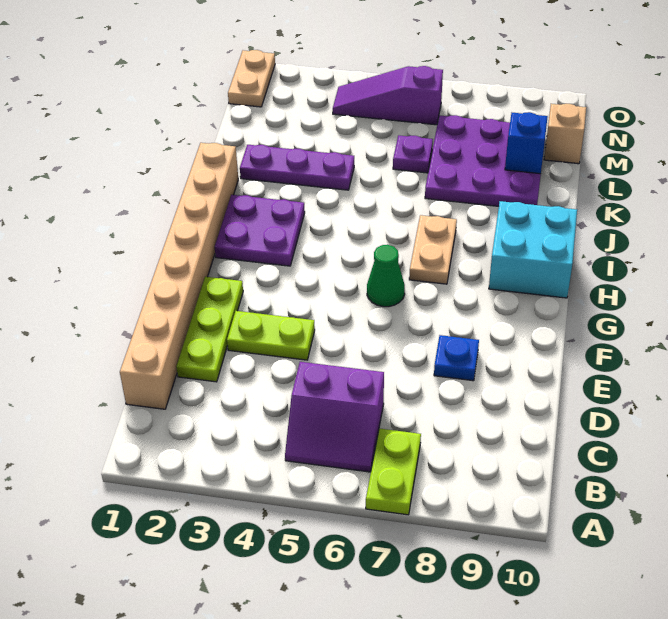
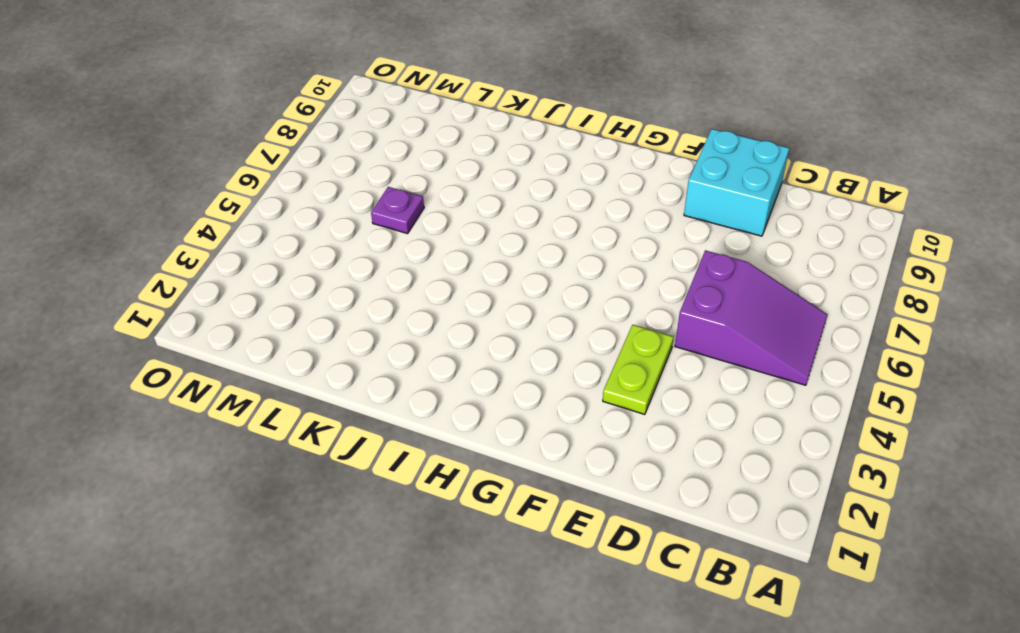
purple slope B5:D6 level 1 top D -> purple slope B5:C6 level 1 top C
cyan brick D9:E10 level 1 -> cyan brick H9:I10 level 1
none -> lime plate A7:B7 level 1
none -> tan brick C1:J1 level 1
none -> lime plate D2:F2 level 1

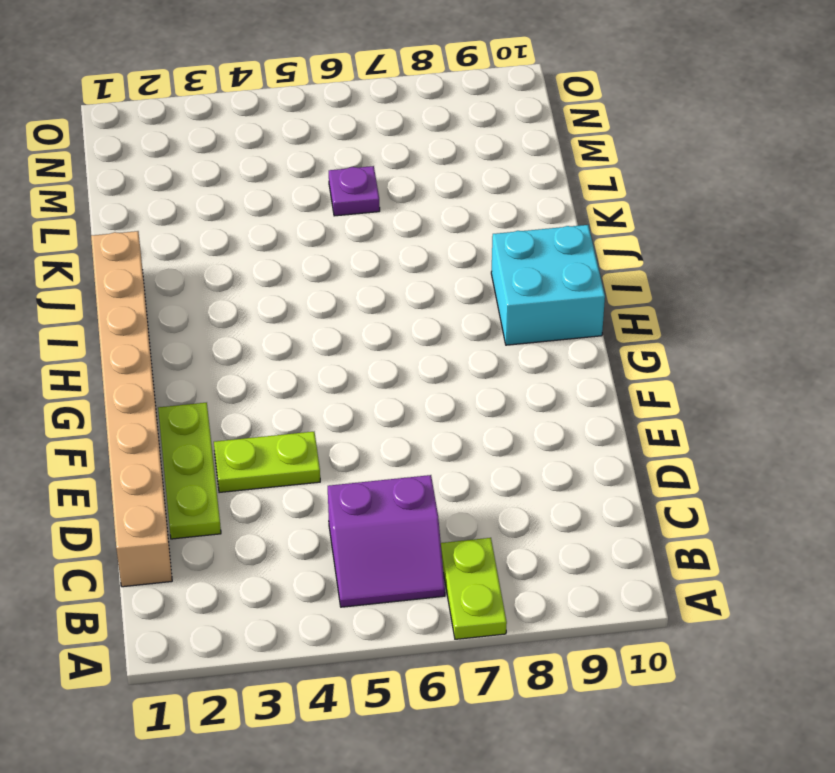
none -> blue plate E8 level 1
none -> green cone G6 level 1
none -> purple plate H2:I3 level 1

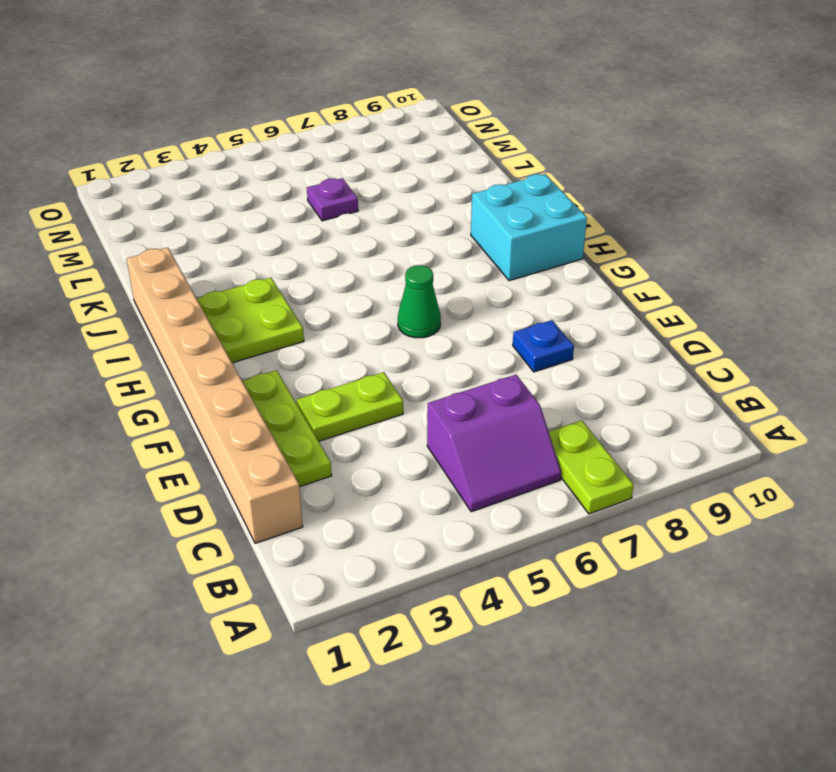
lime plate H2:I3 level 1 -> purple plate H2:I3 level 1
none -> tan plate H7:I7 level 1
none -> purple plate K2:K4 level 1
none -> purple plate K7:M9 level 1

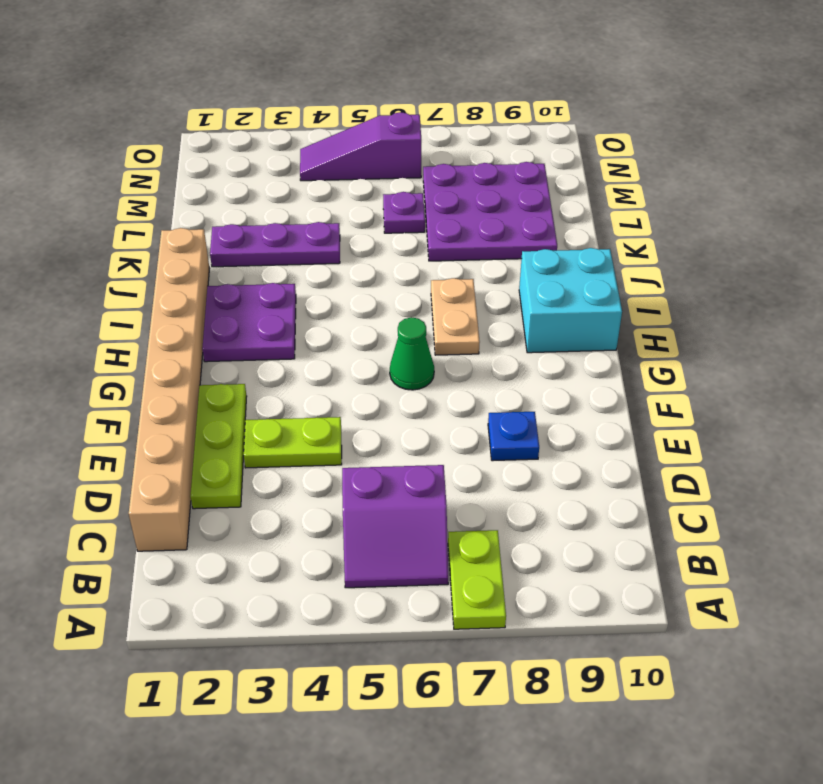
none -> tan brick M10 level 1
none -> tan plate N1:O1 level 1
none -> blue brick L9 level 2

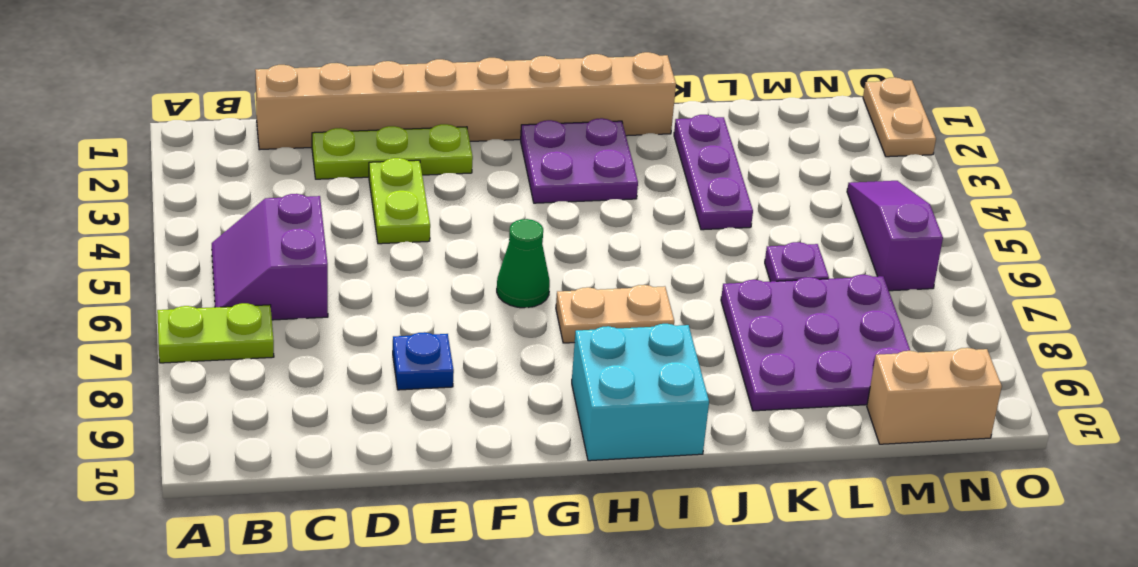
tan brick M10:N10 level 1 -> tan brick M10 level 1
tan plate O1:O2 level 1 -> tan plate N1:O1 level 1
none -> blue brick L9 level 2

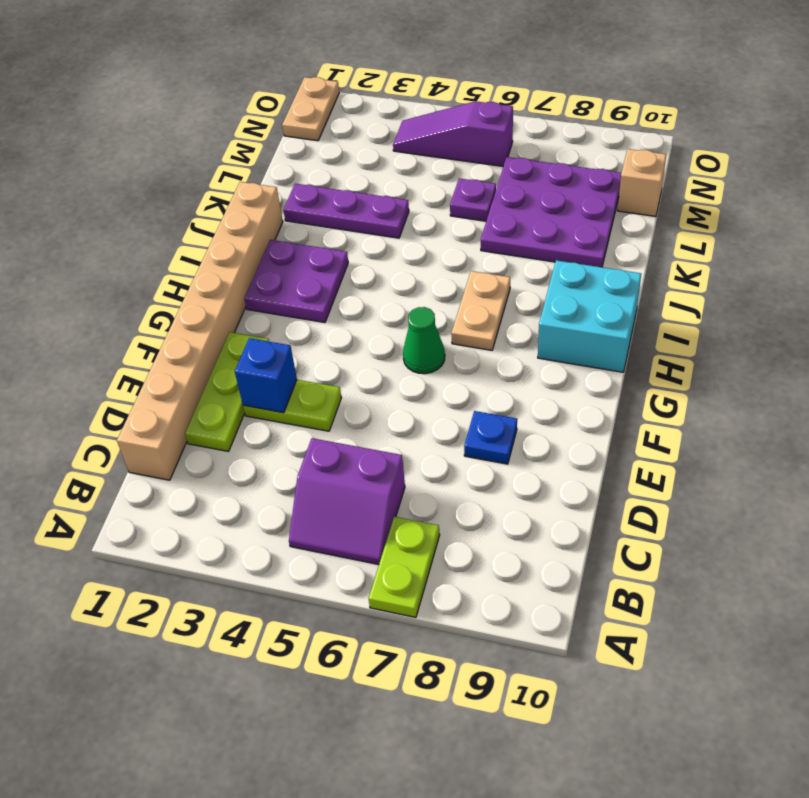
blue brick E3 level 2 -> blue brick L9 level 2

